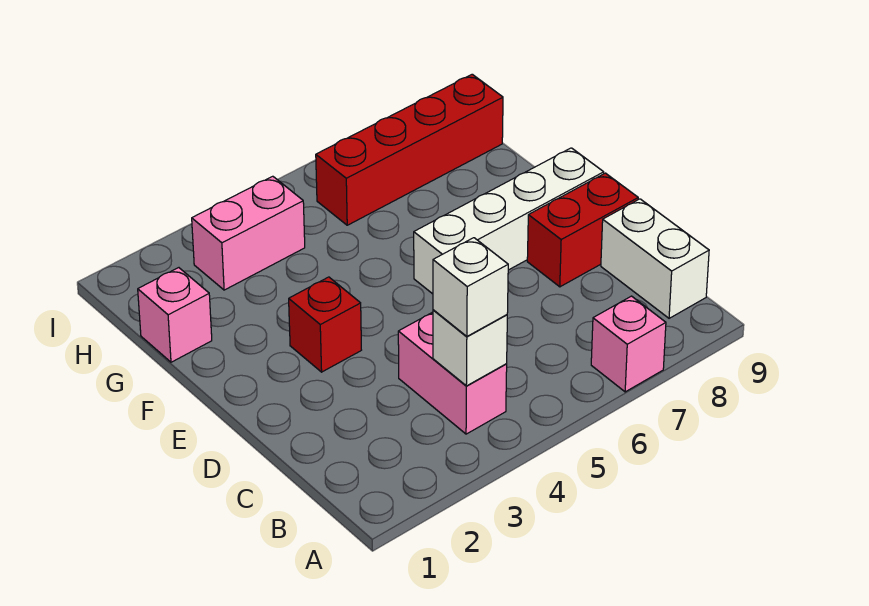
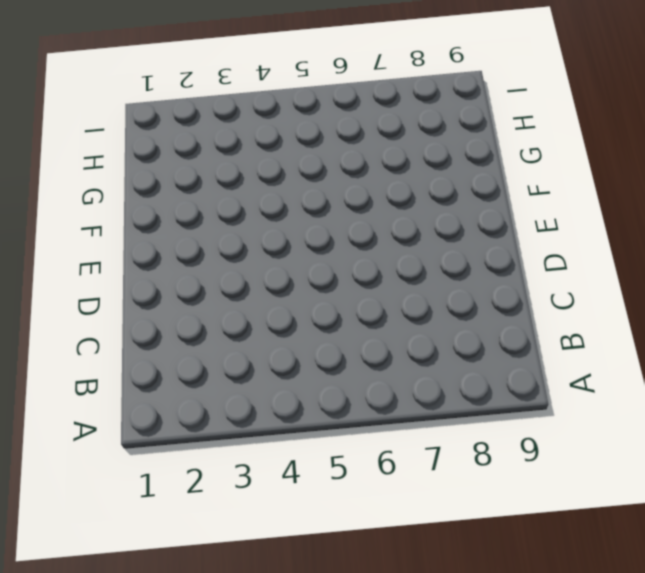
none -> pink brick A7 level 1
none -> pink brick B4:C4 level 1

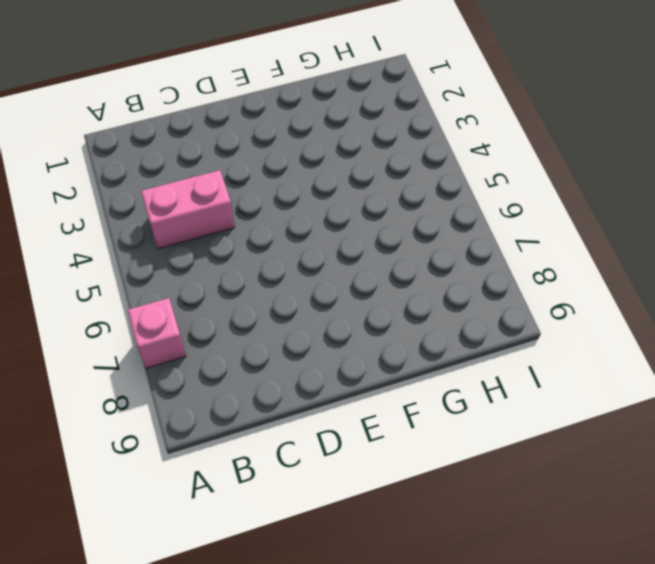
none -> white brick B9:C9 level 1
none -> red brick D8:D9 level 1

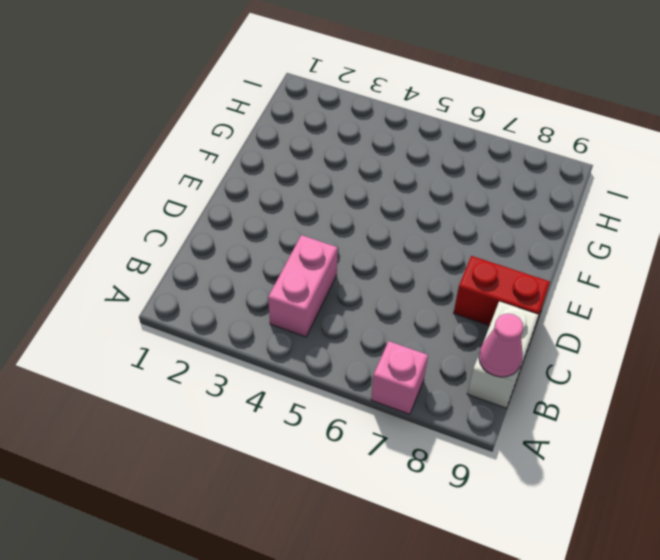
pink cone B9 level 2 -> none
none -> red brick E3 level 1
none -> white brick E6:E9 level 1

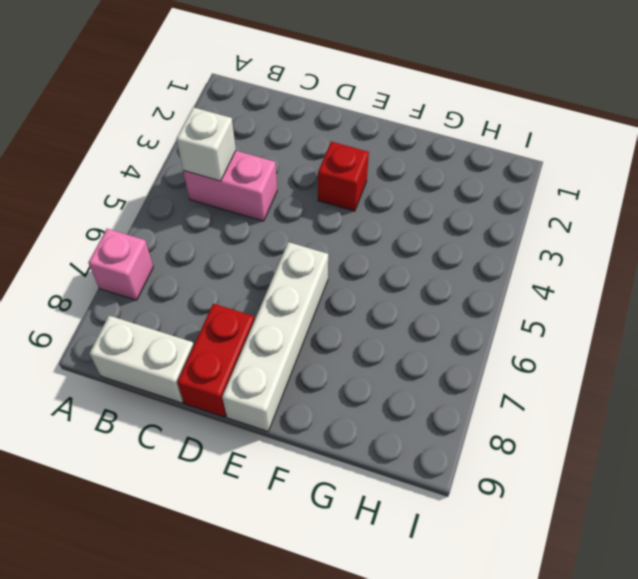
none -> pink brick G1 level 1
none -> pink brick H3:H4 level 1

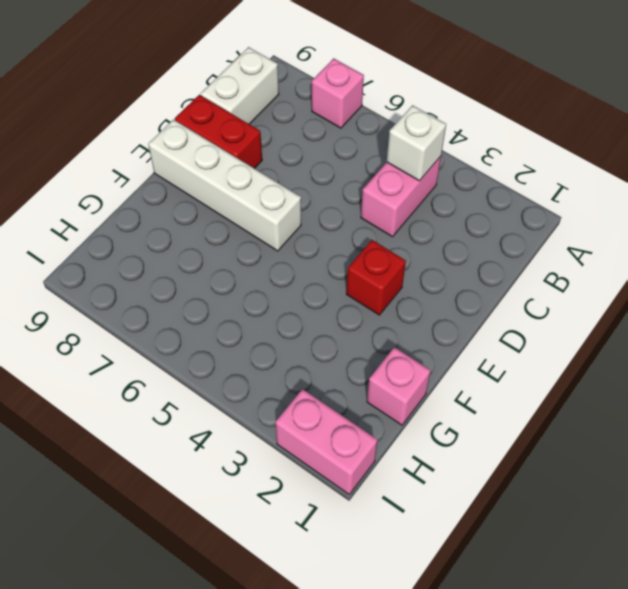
pink brick I1:I2 level 1 -> pink brick H3:H4 level 1
none -> red brick H6:H9 level 1
none -> white brick B4 level 3

